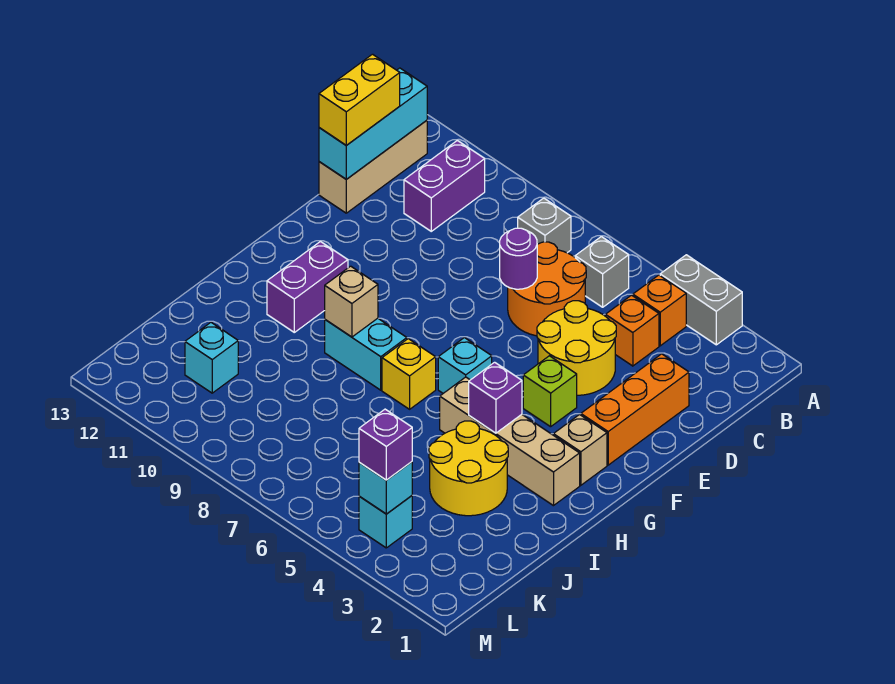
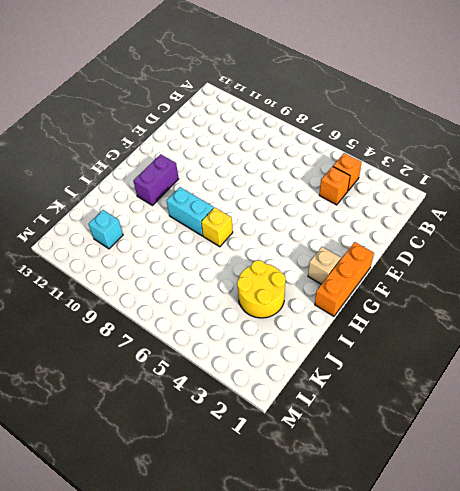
orange brick F1:H1 level 1 -> orange brick D2:F2 level 1
none -> grey brick A3:A4 level 1
none -> grey brick B6 level 1
none -> grey brick B8 level 1

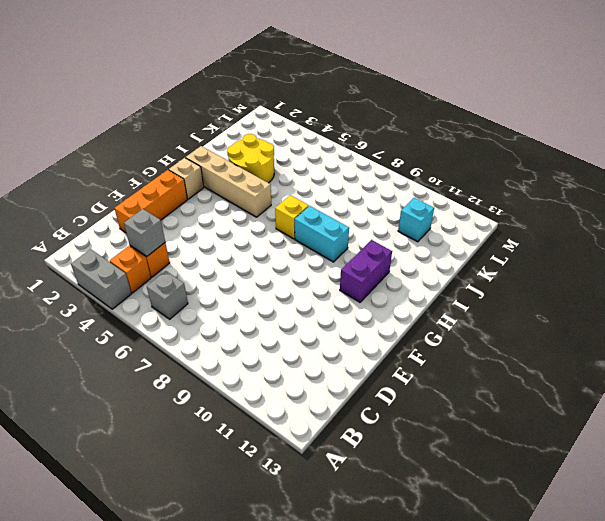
grey brick C4 level 2 -> grey brick B8 level 1
none -> purple brick B11:C11 level 1
none -> tan brick B13:D13 level 1
none -> orange round brick C6:D7 level 1

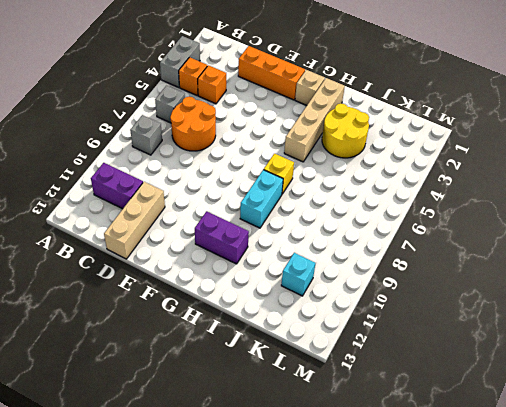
tan brick D11:D13 level 1 -> tan brick B13:D13 level 1
none -> yellow round brick D4:E5 level 1
none -> lime brick F4 level 1
none -> cyan brick G6 level 1

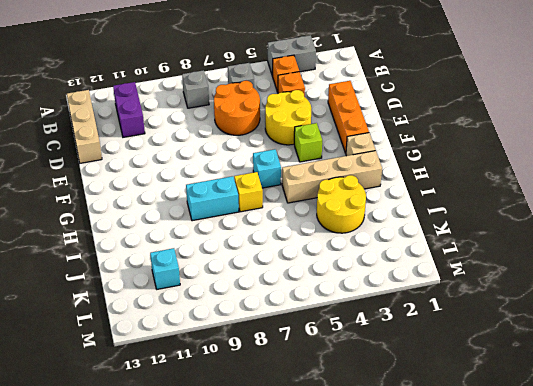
none -> purple brick G11:H11 level 1
none -> cyan brick L4 level 1
none -> cyan brick B13:D13 level 2

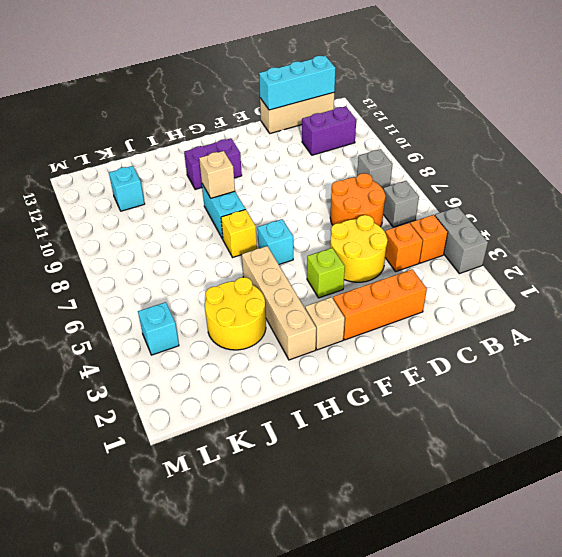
none -> purple round brick D7 level 2
none -> purple brick H4 level 2
none -> cyan brick L4 level 2

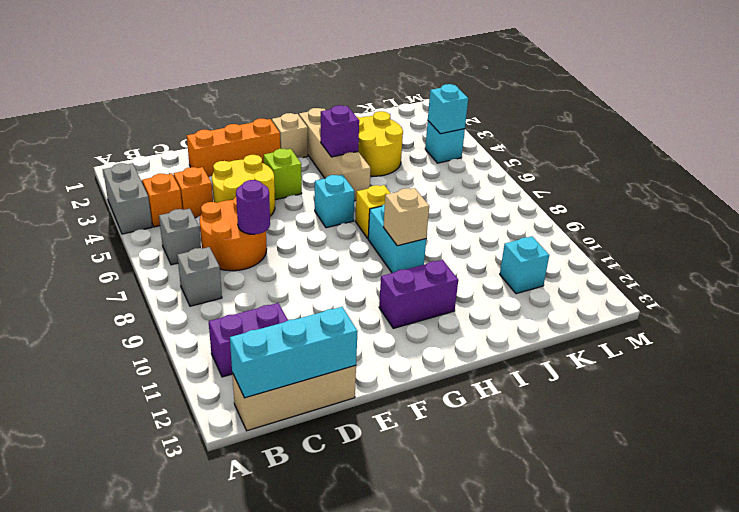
none -> yellow brick C13:D13 level 3
none -> purple brick L4 level 3

